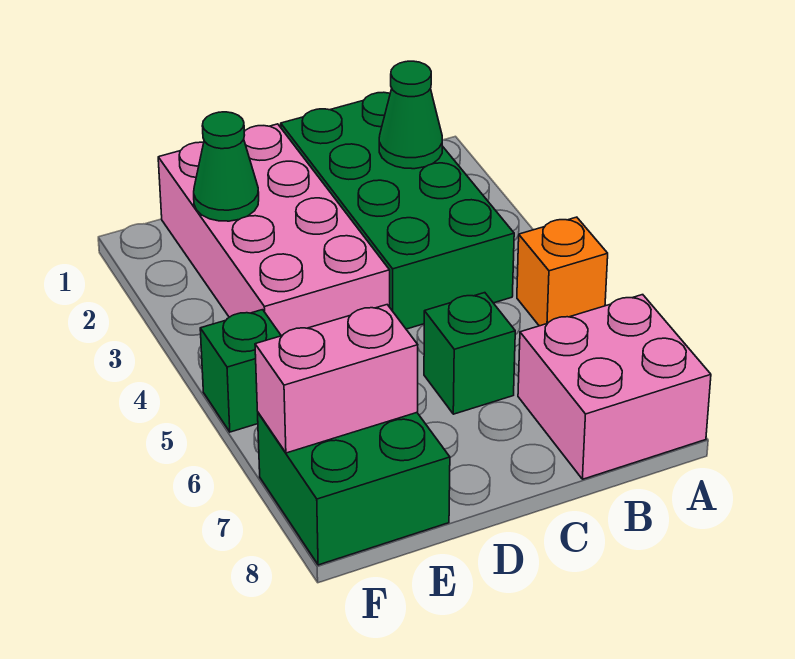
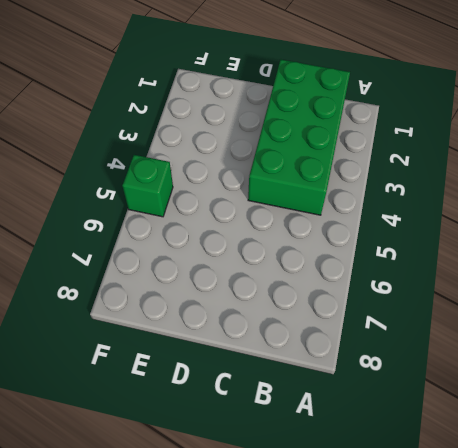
none -> orange brick A5 level 1
none -> pink brick A7:B8 level 1

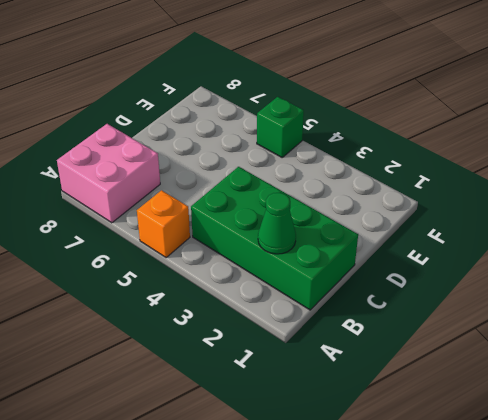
none -> green brick C6 level 1
none -> pink brick D1:E4 level 1

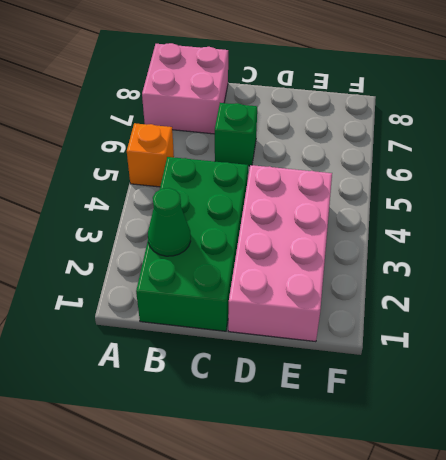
none -> green brick E7:F8 level 1
none -> green brick F5 level 1

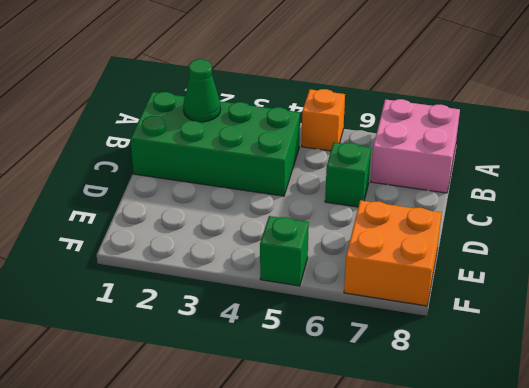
orange brick E7:F8 level 1 -> green brick E7:F8 level 1
none -> pink brick D1:E4 level 1
none -> green cone E2 level 2

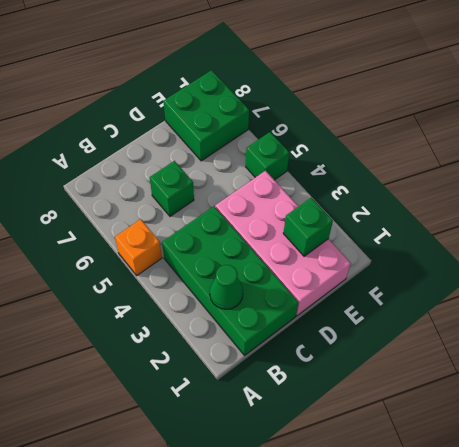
green brick E2 level 2 -> green cone E2 level 2
none -> pink brick A7:B8 level 1
none -> pink brick E7:F7 level 2

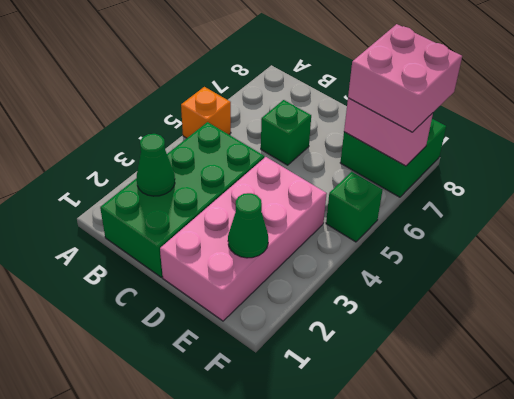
pink brick E7:F8 level 3 -> pink brick A7:B8 level 1

